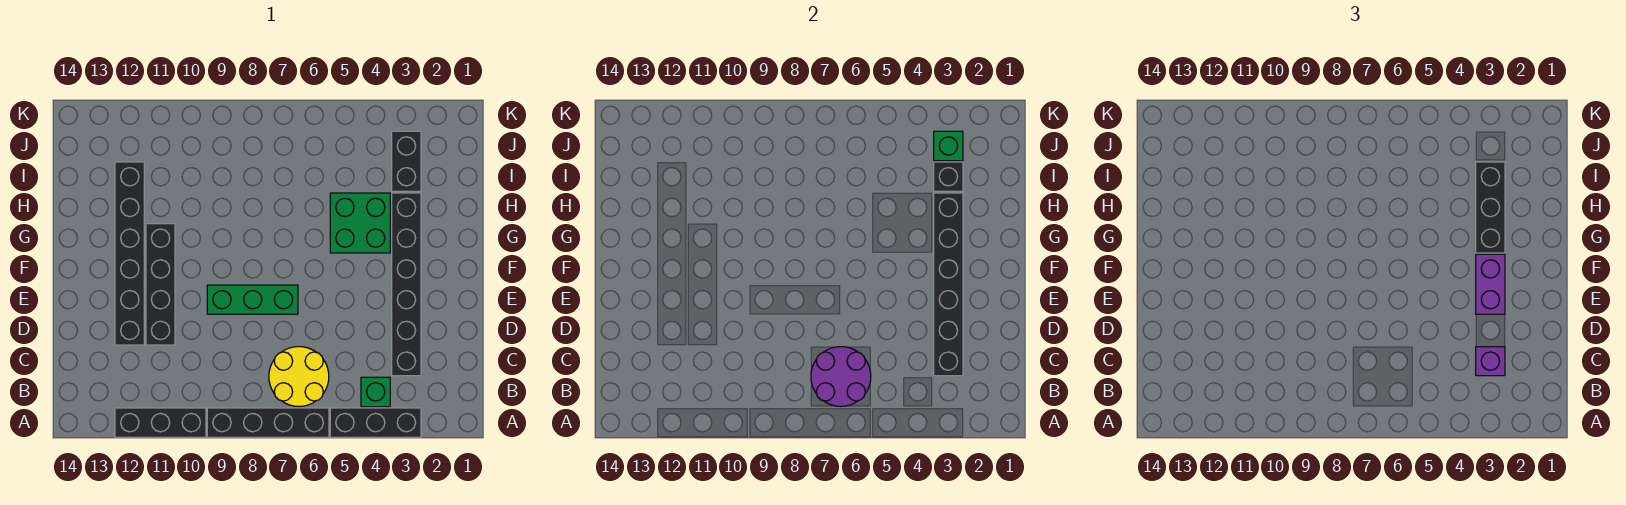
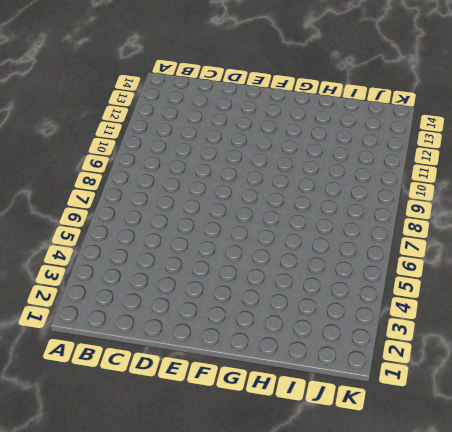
none -> black brick A3:A5 level 1
none -> black brick A6:A9 level 1
none -> black brick A10:A12 level 1

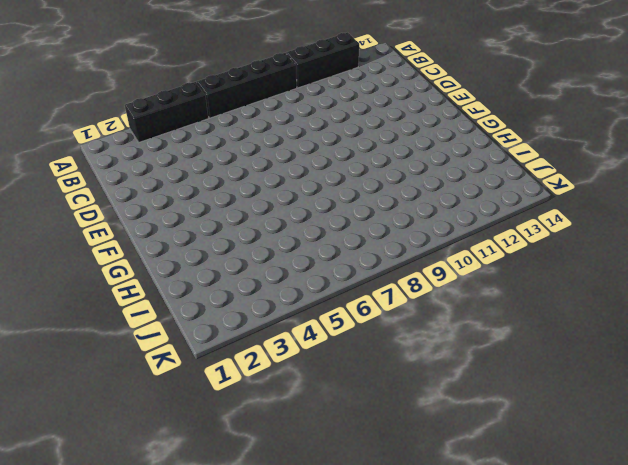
none -> green brick B4 level 1
none -> yellow round brick B6:C7 level 1
none -> black brick C3:H3 level 1

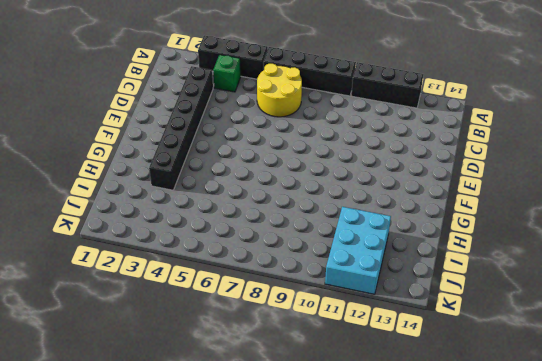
cyan brick I11:K12 level 1 -> black brick D12:I12 level 1
none -> black brick D11:G11 level 1
none -> green brick E7:E9 level 1
none -> green brick G4:H5 level 1

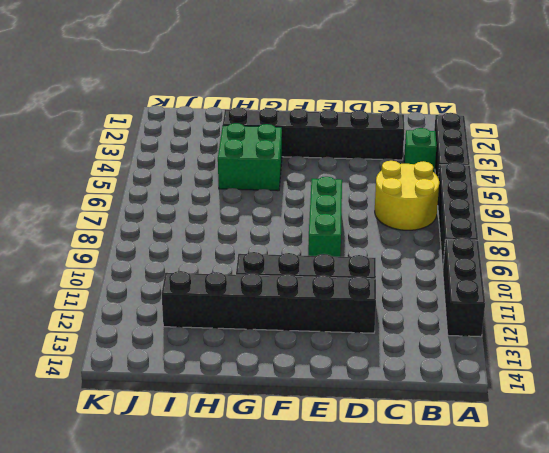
none -> black brick I3:J3 level 1
none -> purple round brick B6:C7 level 2
none -> black brick C3:H3 level 2

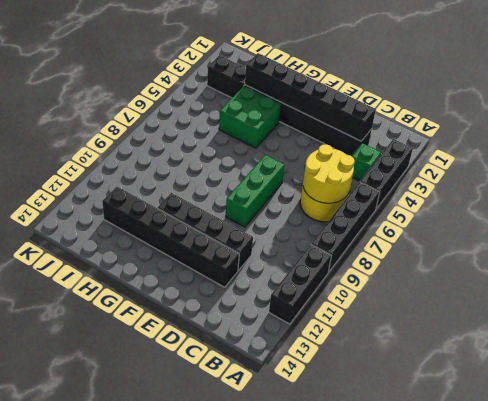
yellow round brick B6:C7 level 2 -> purple round brick B6:C7 level 2
none -> black brick I3 level 2
none -> green brick J3 level 2
none -> purple brick C3 level 3

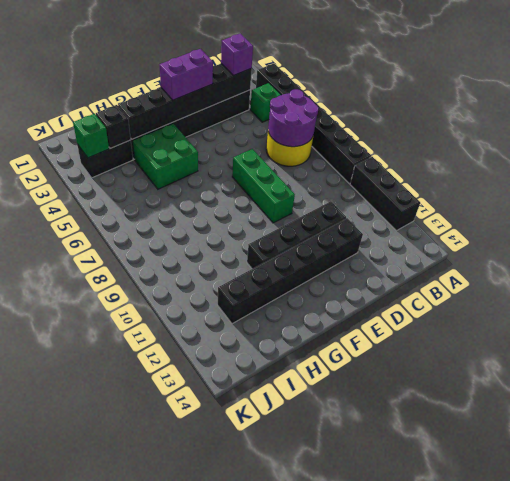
none -> black brick G3:I3 level 3

